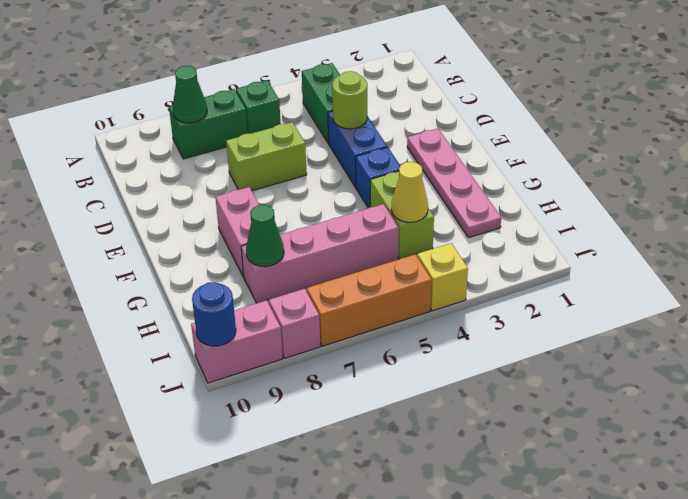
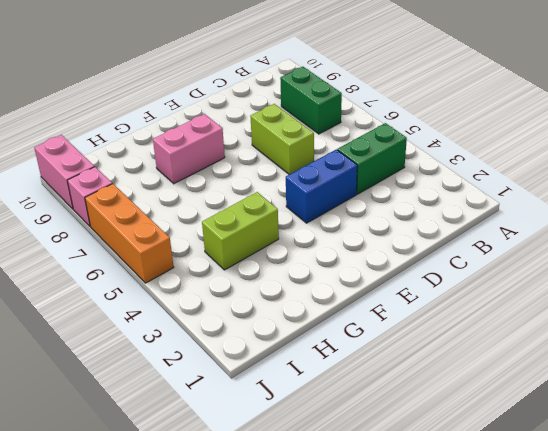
none -> green brick B6 level 1
none -> pink plate E2:H2 level 1
none -> blue brick F4 level 1

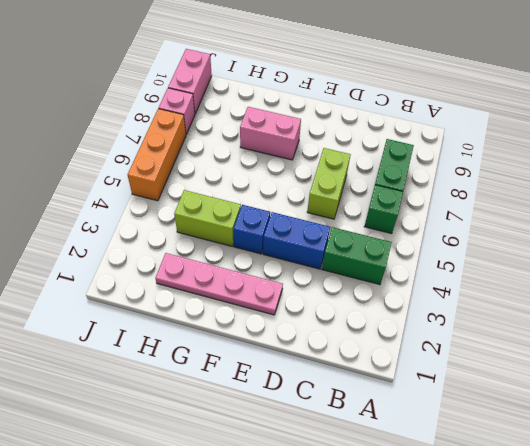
none -> pink brick H5:H8 level 1
none -> yellow brick J4 level 1
none -> green cone B8 level 2

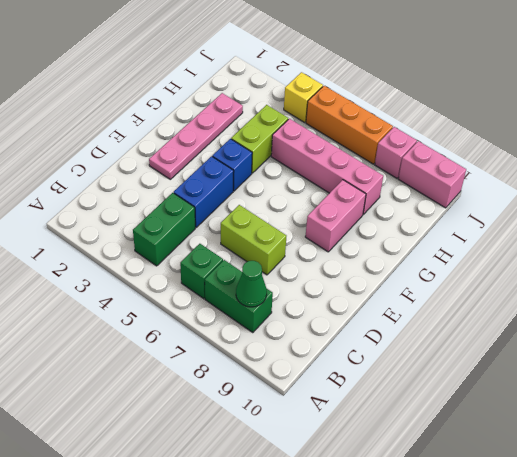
none -> lime round brick D4 level 2
none -> yellow cone H4 level 2
none -> green cone H8 level 2

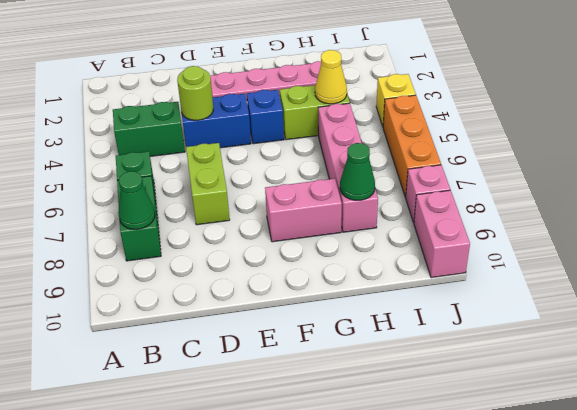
none -> blue round brick J10 level 2

